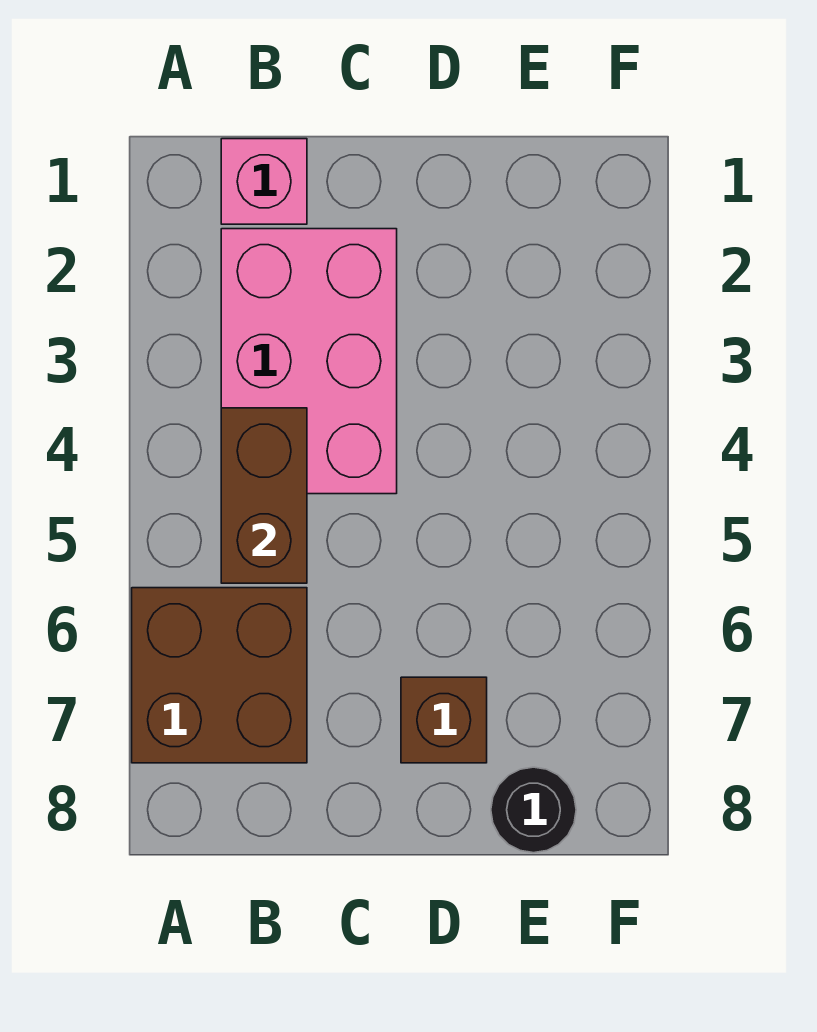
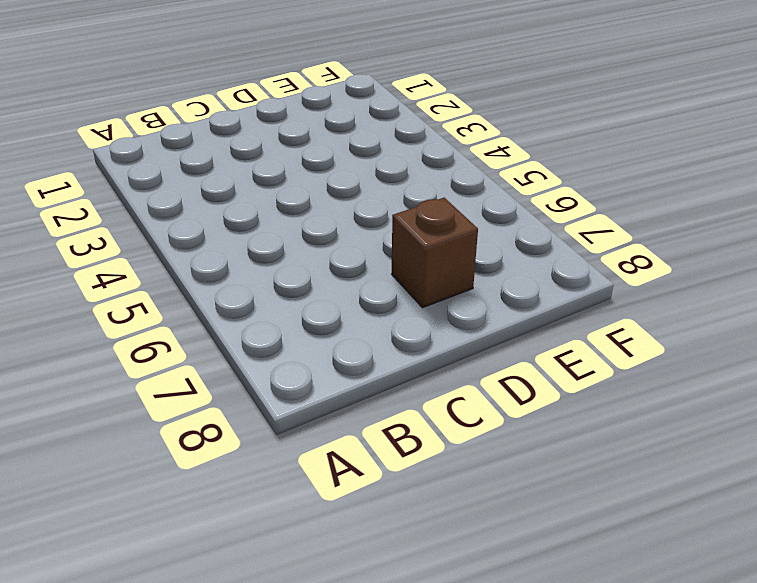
none -> brown brick A6:B7 level 1
none -> pink brick B1 level 1

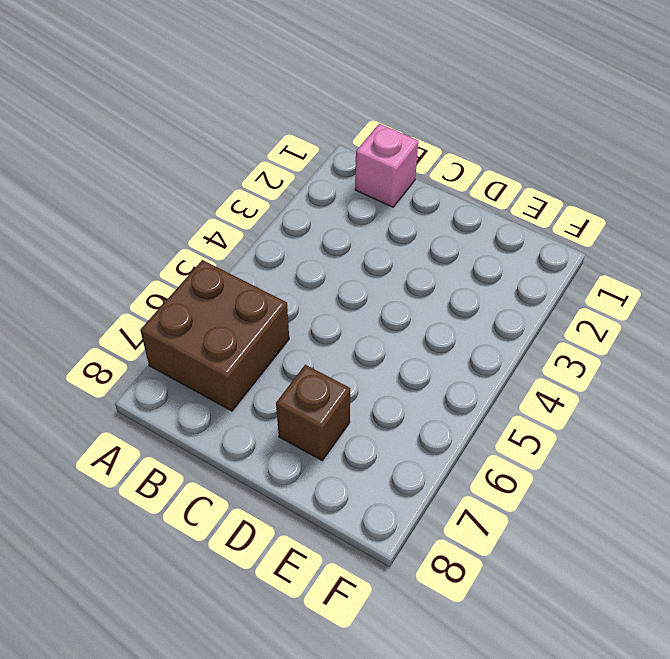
none -> pink brick B2:C4 level 1
none -> black round brick E8 level 1

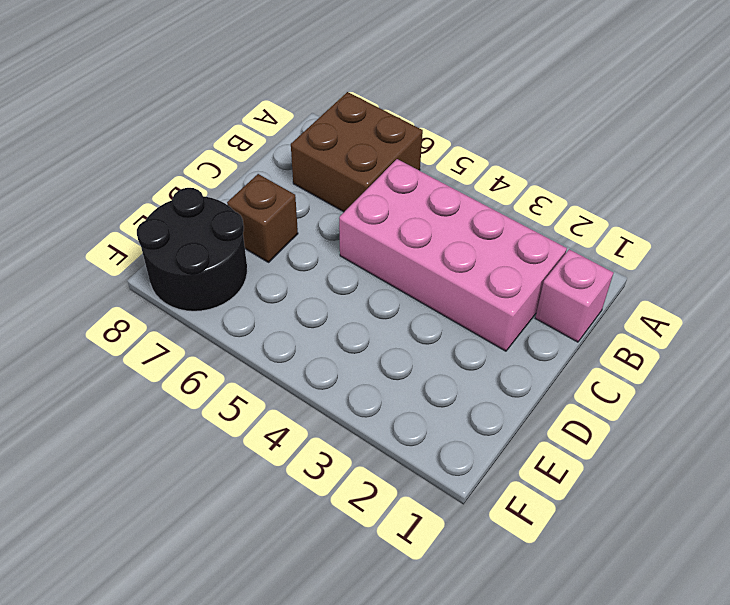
pink brick B2:C5 level 1 -> pink brick B2:C4 level 1
black round brick E7:F8 level 1 -> black round brick E8 level 1
none -> brown brick B4:B5 level 2

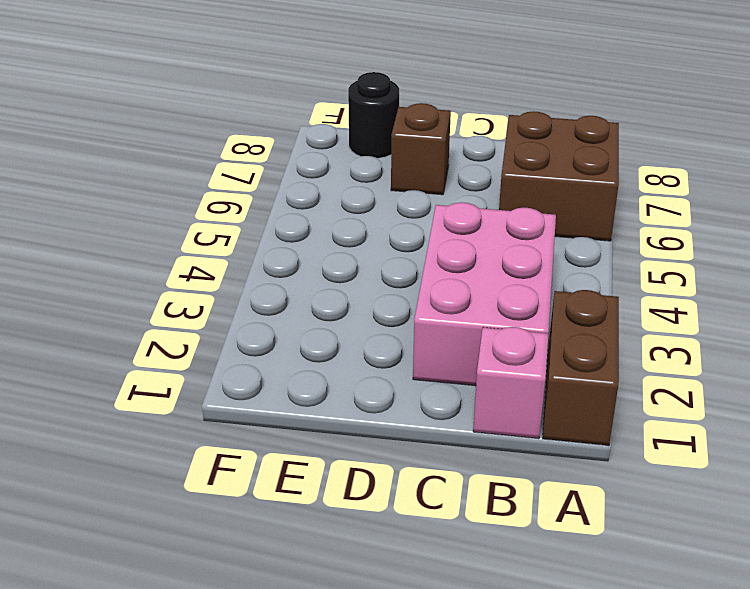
brown brick A1:A2 level 1 -> brown brick B4:B5 level 2

